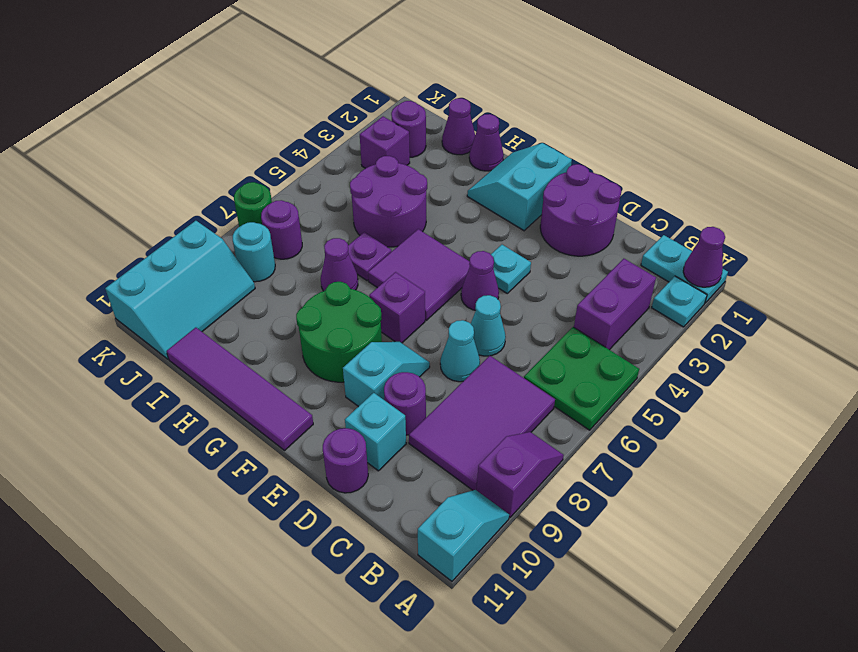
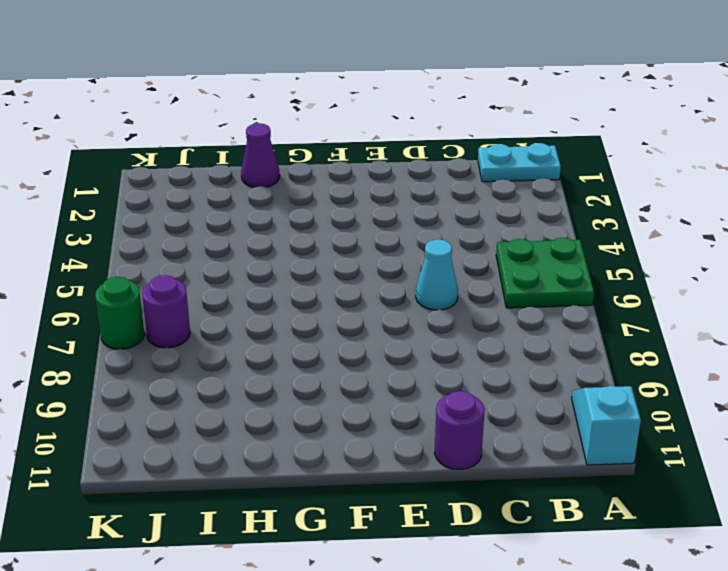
none -> cyan plate A2 level 1
none -> purple slope A8:A9 level 1 top 9
none -> purple brick B3:B4 level 1
none -> purple tile B7:C9 level 1

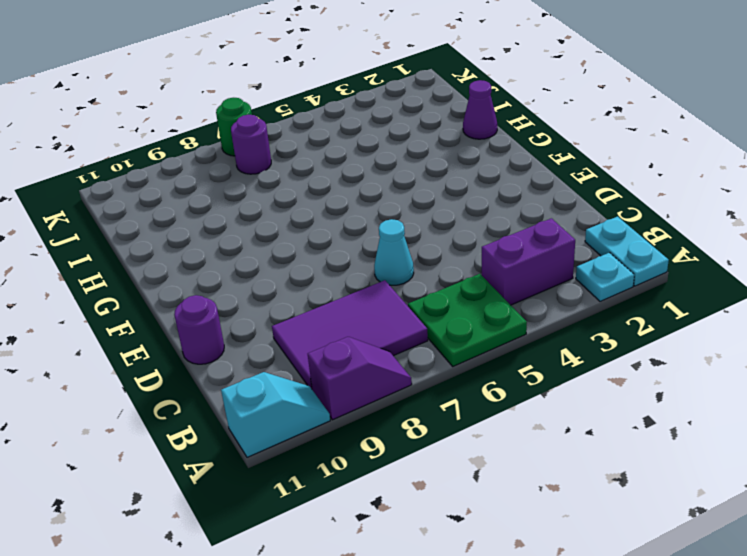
none -> purple round brick D1:E2 level 1
none -> cyan cone D7 level 1
none -> purple round brick D9 level 1
none -> cyan brick D10 level 1

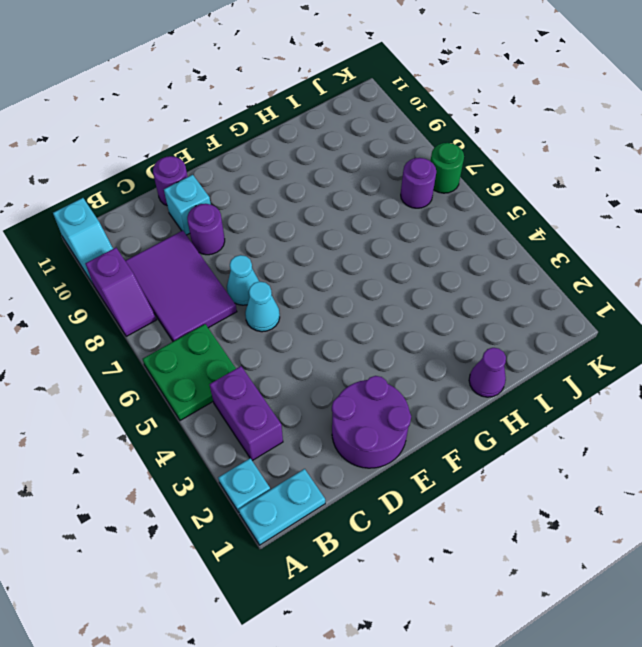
none -> cyan plate E4 level 1
none -> purple cone E5 level 1
none -> cyan slope E8:E9 level 1 top 9
none -> cyan slope F1:G2 level 1 top F

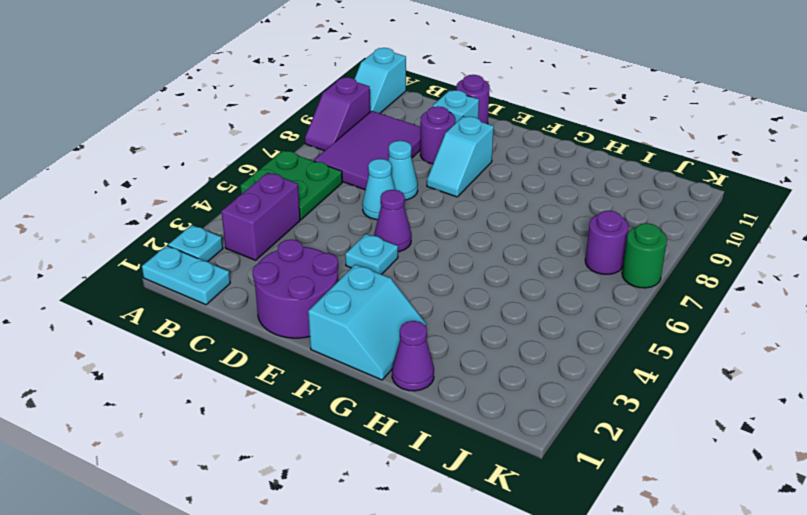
none -> purple tile F5:G6 level 1
none -> purple brick F7 level 1
none -> green round brick F8:G9 level 1
none -> purple tile F11:I11 level 1

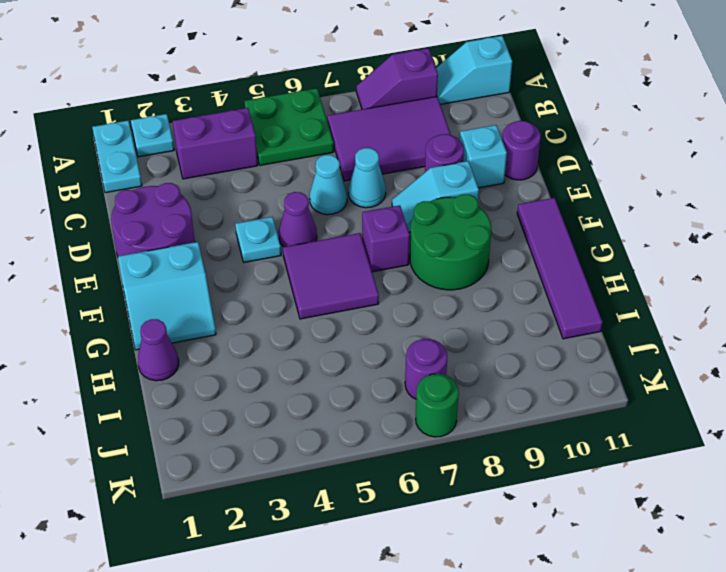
none -> purple round brick H4:I5 level 1
none -> purple plate H6 level 1
none -> purple cone H7 level 1
none -> purple cone I1 level 1

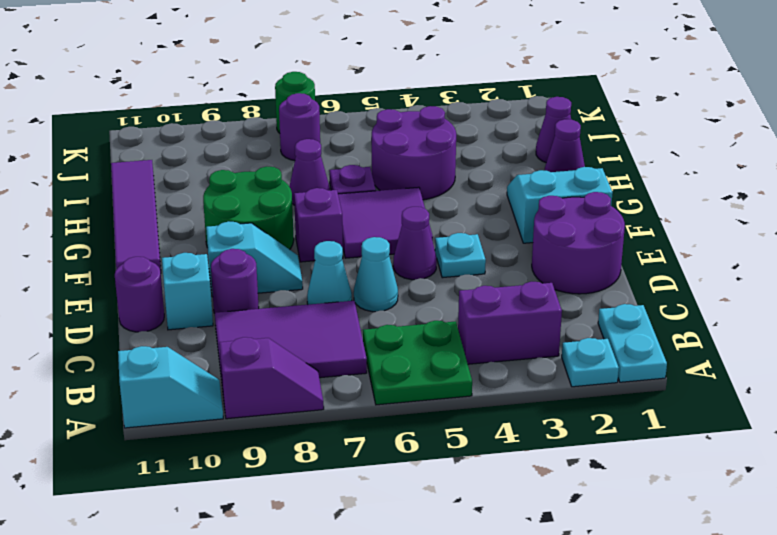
none -> purple round brick J2 level 1
none -> purple brick J3 level 1
none -> cyan round brick J8 level 1
none -> cyan slope J9:K11 level 1 top K

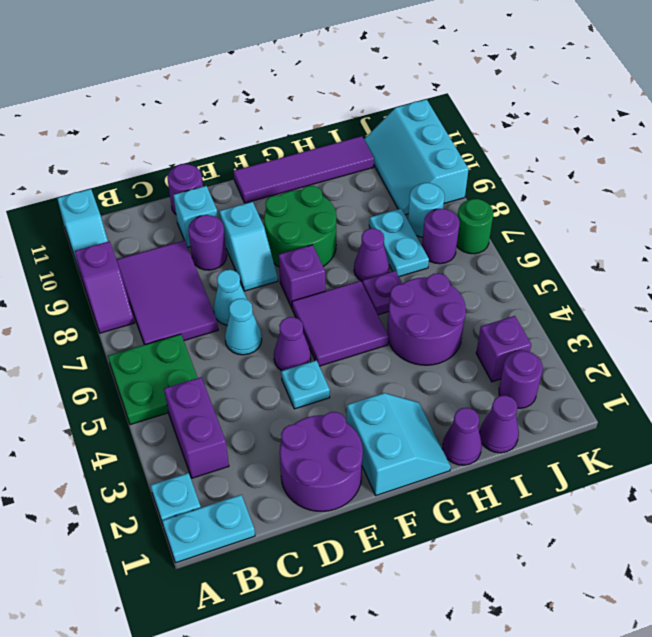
cyan plate I7:I8 level 1 -> none
none -> purple cone A1 level 2

